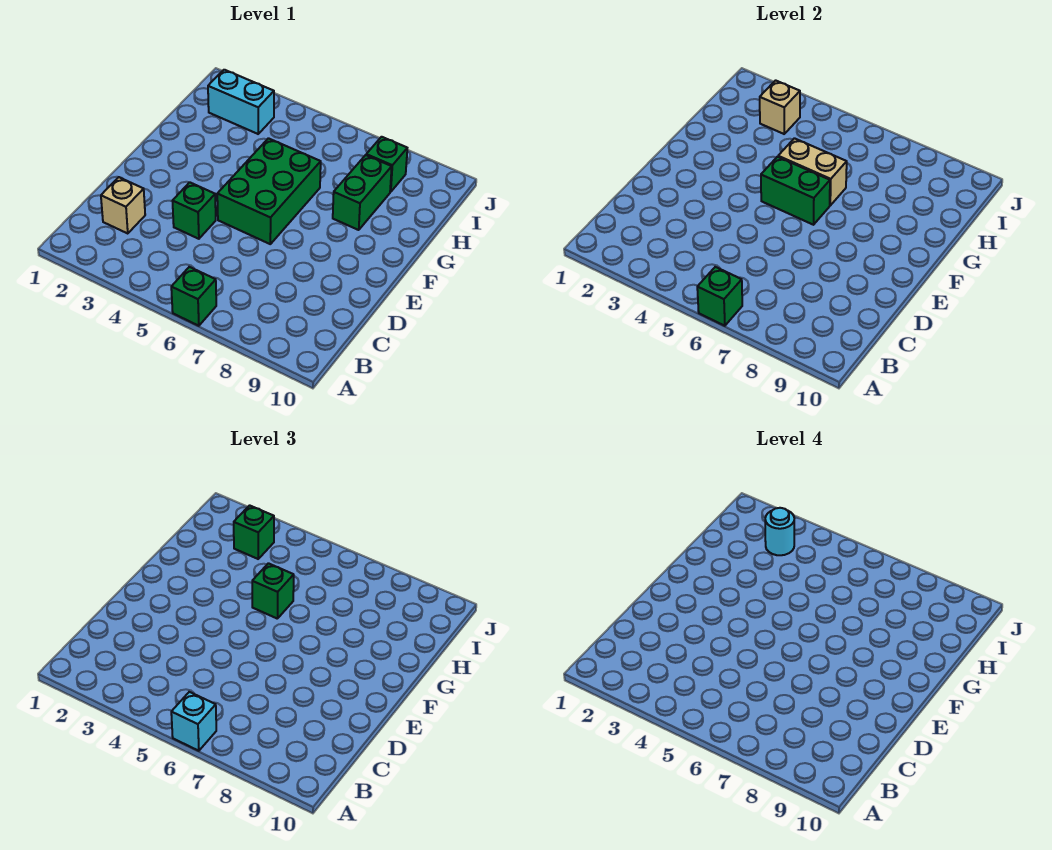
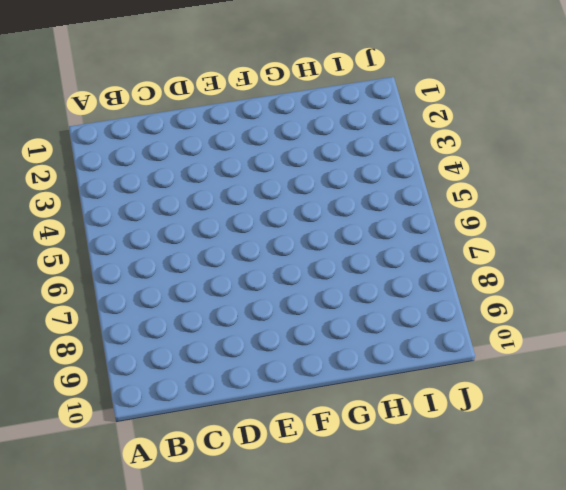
none -> green brick A6 level 1
none -> tan brick C2 level 1
none -> green brick D4 level 1

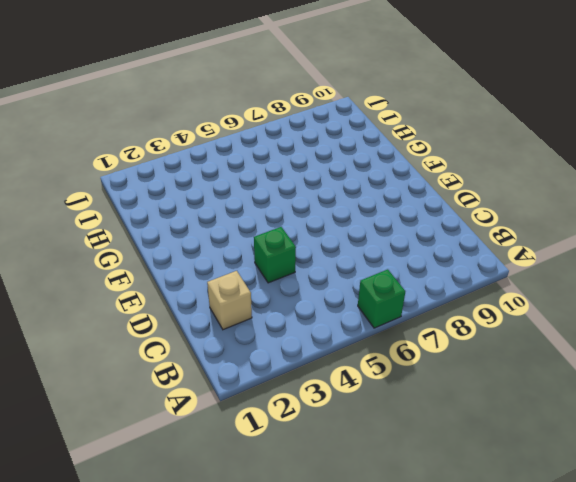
none -> green brick E5:G6 level 1
none -> green brick G8:H8 level 1
none -> cyan brick I2:I3 level 1

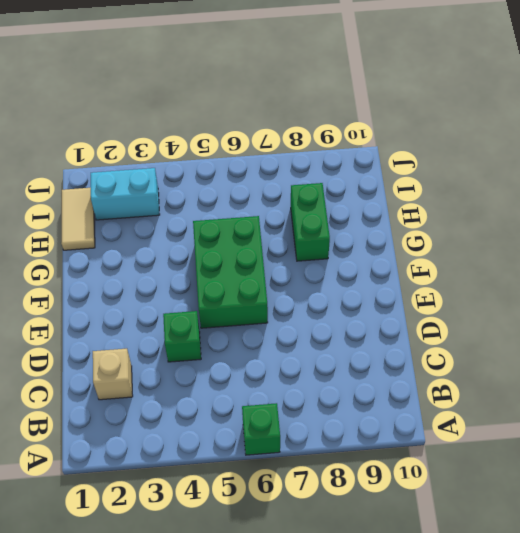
tan tile H1:I1 level 1 -> none
none -> green brick I8 level 1
none -> green brick A6 level 2
none -> green brick F5:F6 level 2

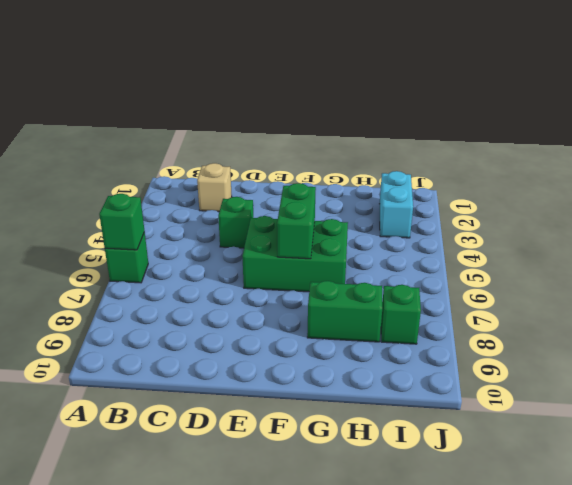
none -> tan brick G5:G6 level 2
none -> tan brick I3 level 2
none -> cyan brick A6 level 3

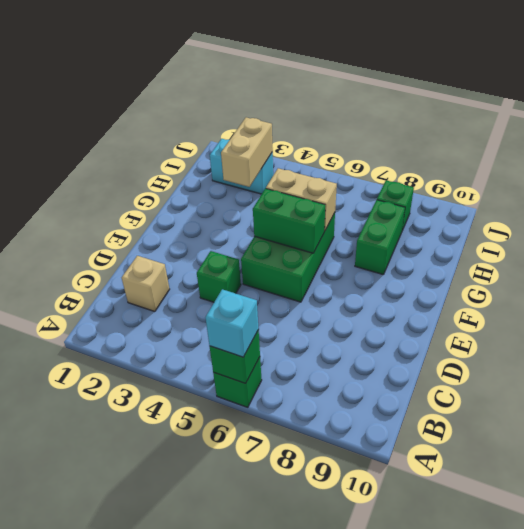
tan brick H3:I3 level 2 -> tan brick I3 level 2
none -> green brick G5 level 3
none -> green brick I3 level 3
none -> cyan round brick I3 level 4

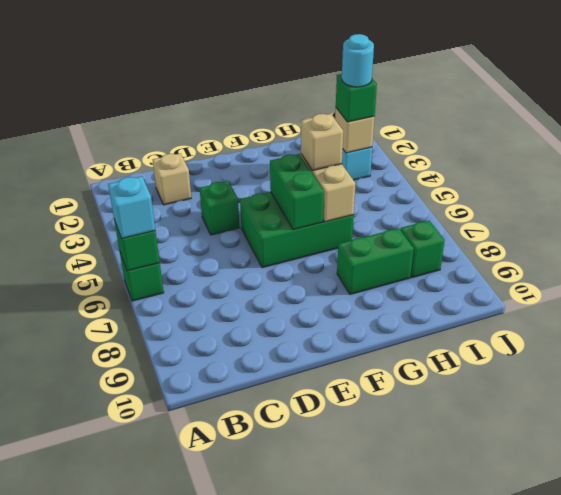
tan brick G5 level 3 -> green brick G5 level 3

